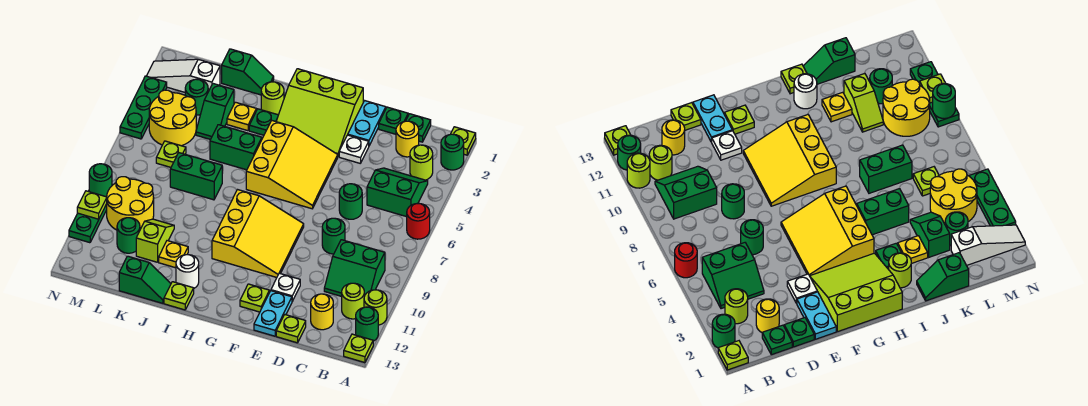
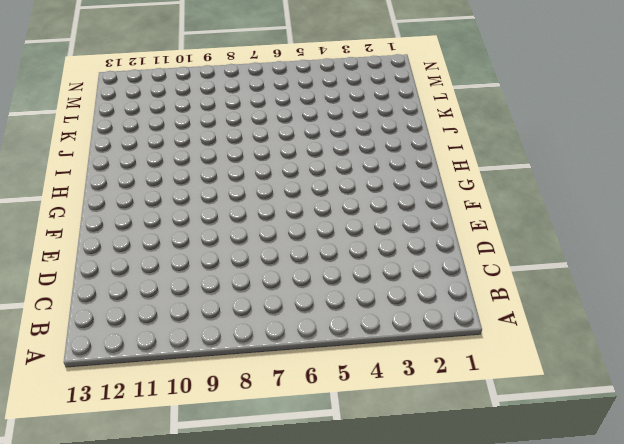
none -> lime plate A1 level 1
none -> green round brick A2 level 1
none -> red round brick A6 level 1
none -> lime round brick A11 level 1

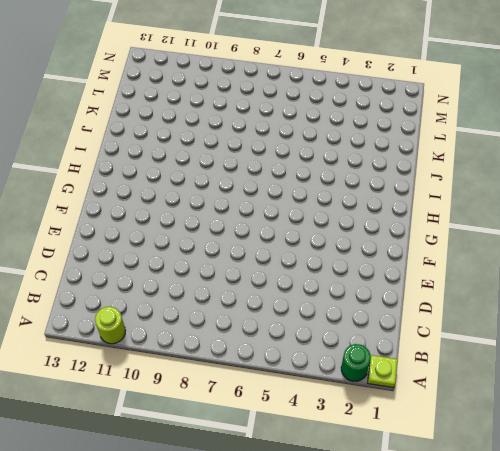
none -> red round brick A6 level 1
none -> green round brick A12 level 1
none -> lime plate A13 level 1
none -> lime round brick B3 level 1

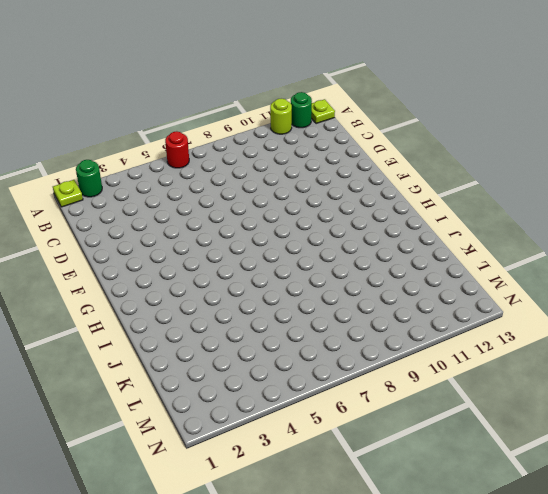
none -> lime round brick B3 level 1
none -> green slope B4:C5 level 1 top 5
none -> green slope B9:C10 level 1 top 9
none -> lime round brick B11 level 1

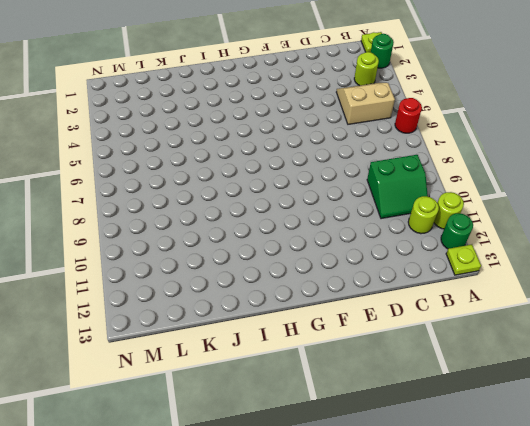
tan slope B4:C5 level 1 top 5 -> green slope B4:C5 level 1 top 5
none -> green plate C1 level 1
none -> yellow round brick C2 level 1
none -> yellow round brick C12 level 1
none -> green plate D1 level 1

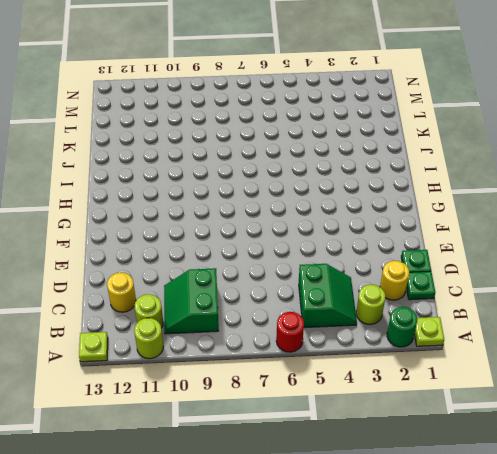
none -> green round brick A12 level 1
none -> green round brick D6 level 1
none -> green round brick D8 level 1
none -> lime plate D13 level 1

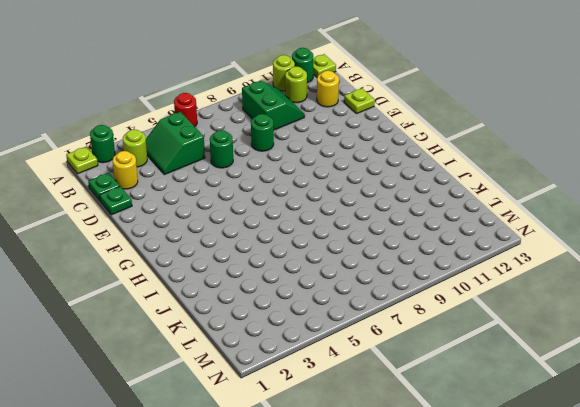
none -> cyan plate E1:E2 level 1
none -> white plate E3 level 1
none -> white plate E11 level 1
none -> cyan plate E12:E13 level 1

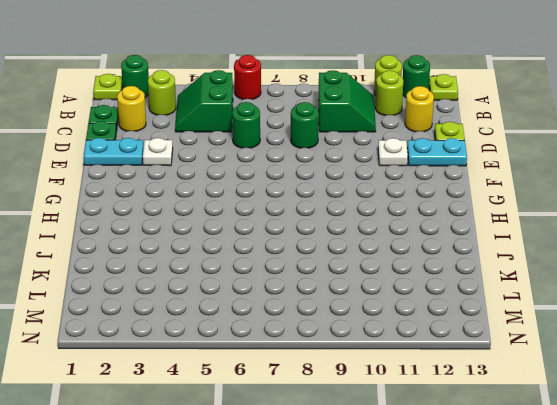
none -> lime slope F1:H3 level 1 top 1
none -> yellow slope F4:H6 level 1 top H
none -> yellow slope F8:H10 level 1 top H
none -> lime plate F12 level 1

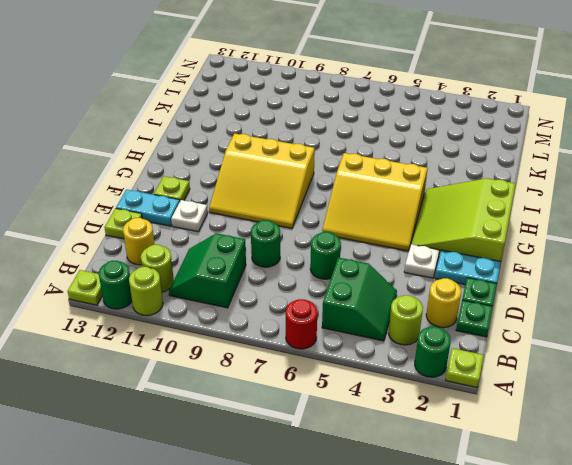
none -> lime round brick I2 level 1
none -> green plate I3 level 1
none -> green brick I5:J5 level 1
none -> white round brick I12 level 1

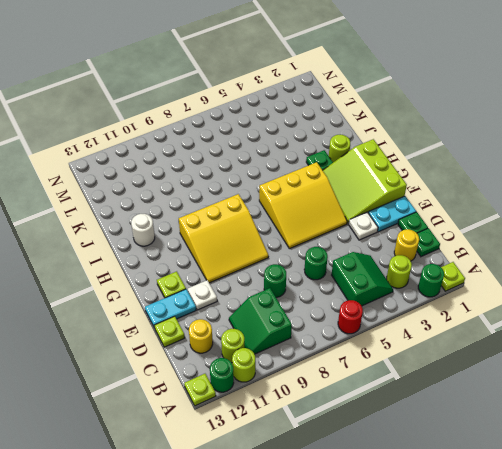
none -> green brick I5:J5 level 1
none -> lime plate I13 level 1
none -> green slope J1:K1 level 1 top K
none -> yellow plate J3 level 1

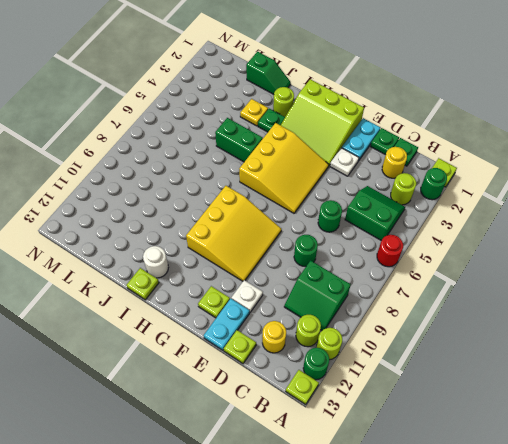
none -> green brick J7:K7 level 1
none -> yellow plate J11 level 1
none -> green slope J13:K13 level 1 top K
none -> green slope K3:K4 level 1 top 3

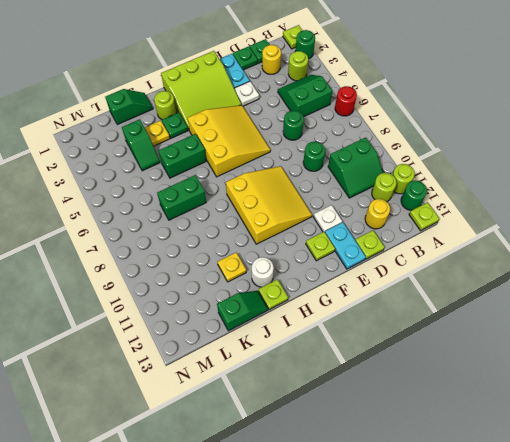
none -> lime slope K10:K11 level 1 top 11
none -> white slope L2:N2 level 1 top L
none -> green round brick L3 level 1
none -> yellow round brick L4:M5 level 1

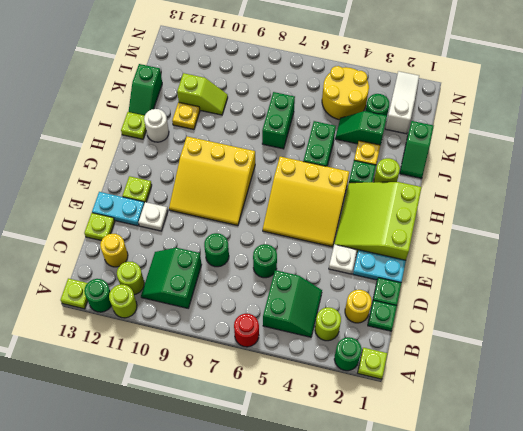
none -> lime plate L6 level 1
none -> yellow round brick L9:M10 level 1
none -> green round brick L11 level 1
none -> green plate N3:N5 level 1

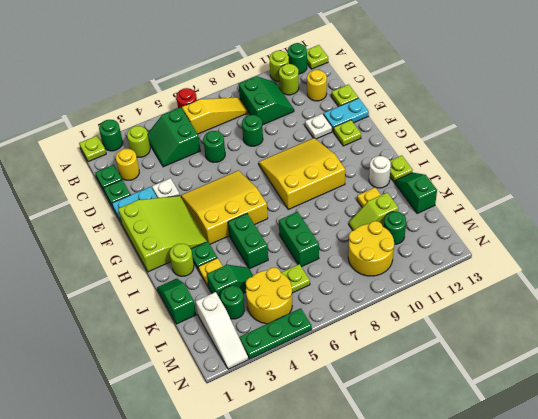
yellow slope B6:B8 level 1 top 6 -> none
none -> green plate N9:N11 level 1
none -> green round brick N9 level 2
none -> lime plate N10 level 2

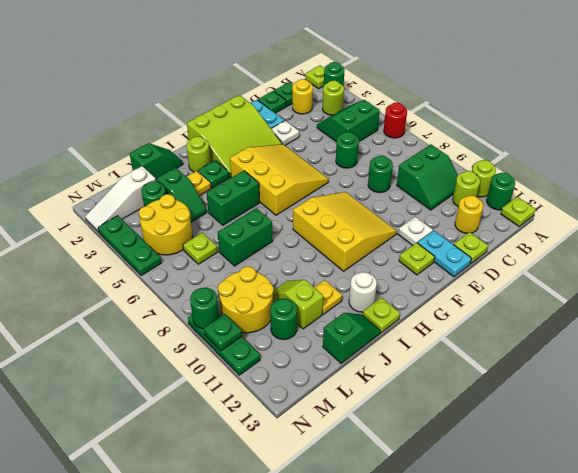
green plate N10 level 2 -> lime plate N10 level 2

